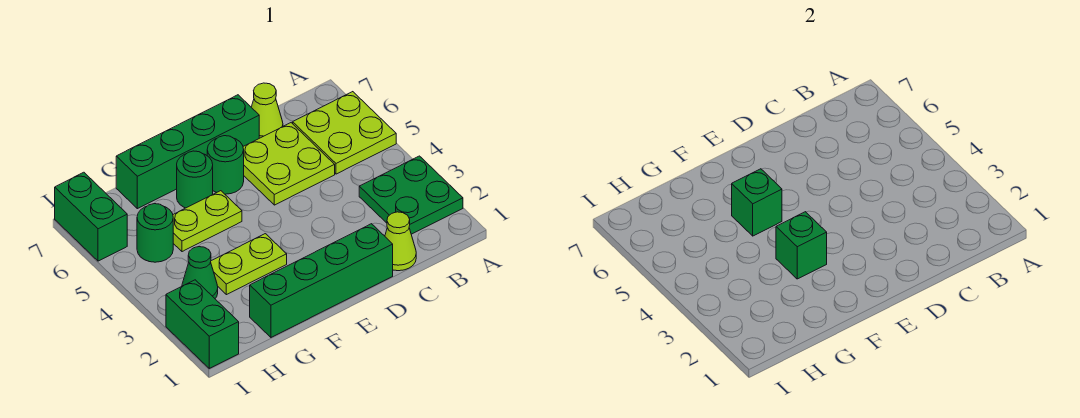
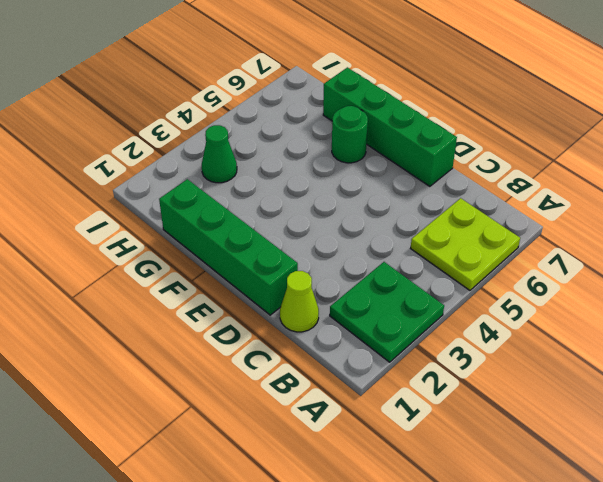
none -> lime plate C5:D6 level 1
none -> lime cone C7 level 1
none -> green round brick E6 level 1

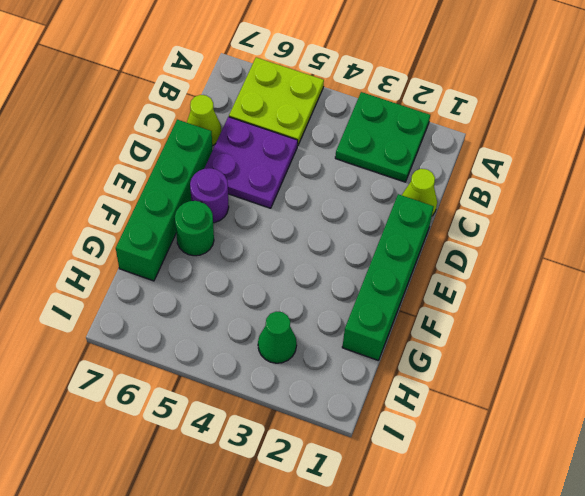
purple plate C5:D6 level 1 -> lime plate C5:D6 level 1
purple round brick E6 level 1 -> green round brick E6 level 1
none -> lime plate F3:G3 level 1
none -> lime plate F5:G5 level 1
none -> green round brick H5 level 1

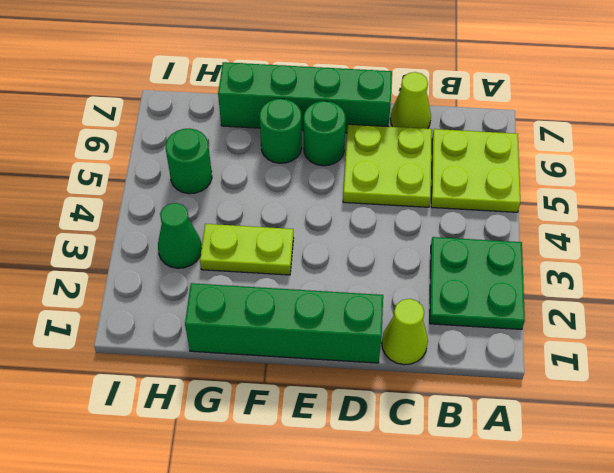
none -> lime plate F5:G5 level 1
none -> green brick I1:I2 level 1
none -> green brick I6:I7 level 1

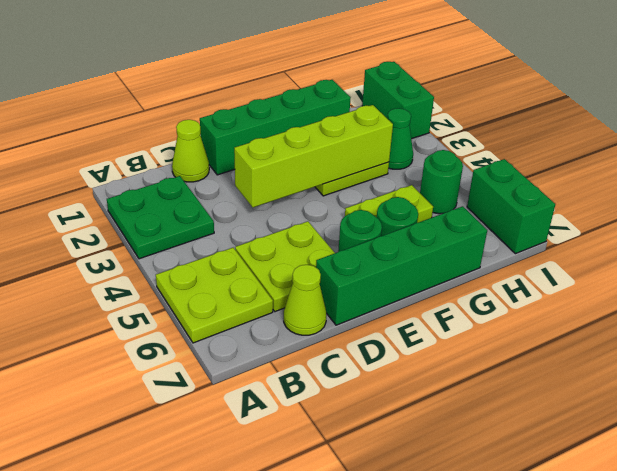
lime brick D3:G3 level 2 -> green brick F3 level 2
none -> green brick F5 level 2

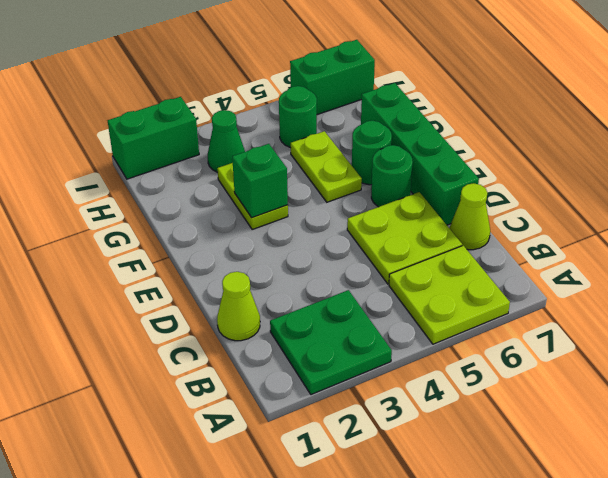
none -> green brick D1:G1 level 1
none -> green brick F5 level 2

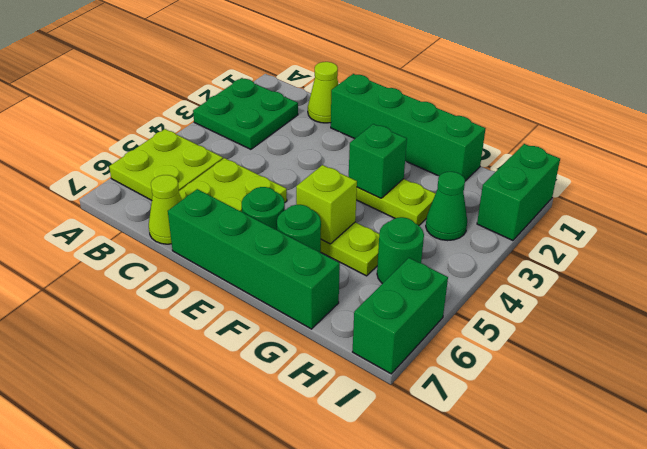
lime brick F5 level 2 -> green brick F5 level 2

